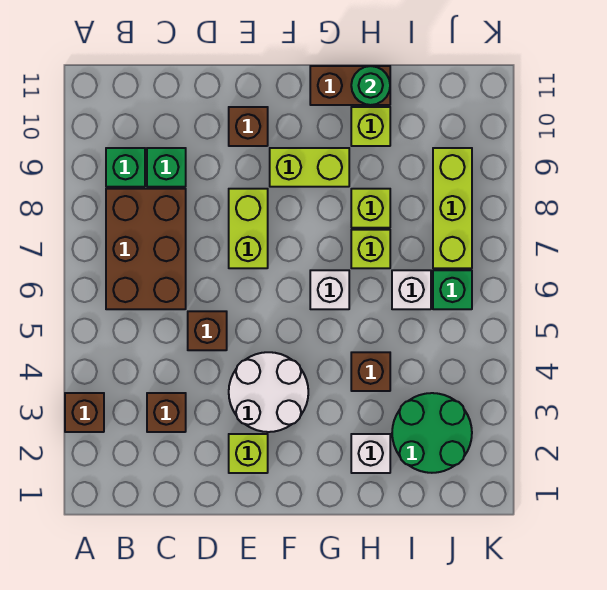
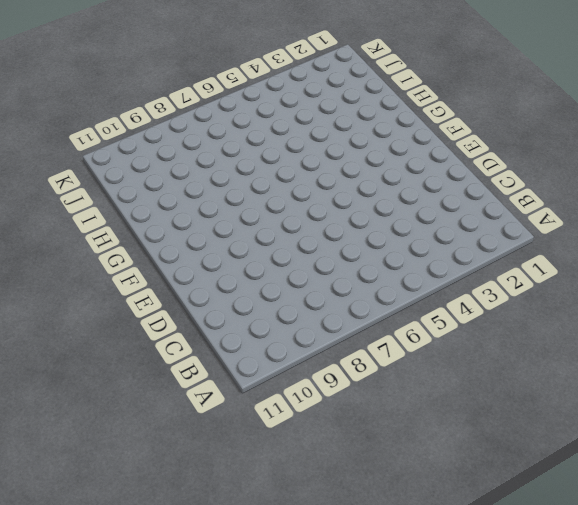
none -> brown brick A3 level 1
none -> brown brick B6:C8 level 1
none -> green brick B9 level 1

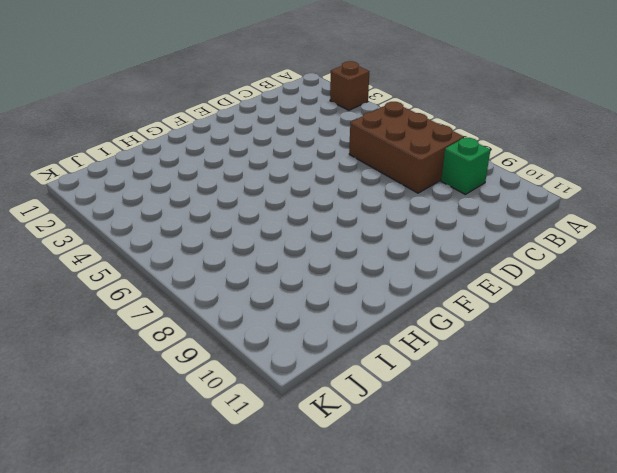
none -> brown brick C3 level 1
none -> green brick C9 level 1
none -> brown brick D5 level 1

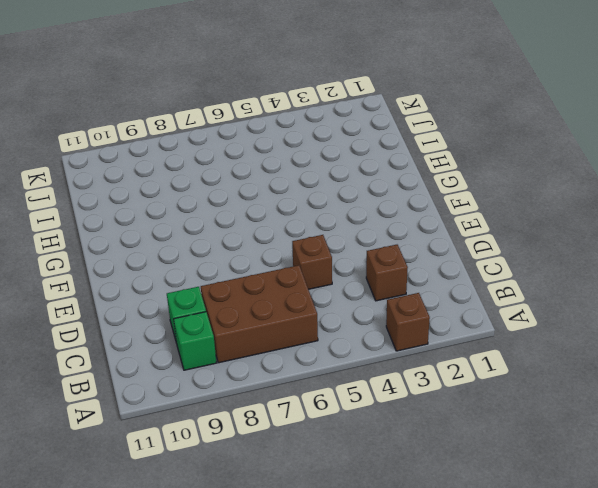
none -> lime brick E2 level 1
none -> white round brick E3:F4 level 1
none -> lime brick E7:E8 level 1

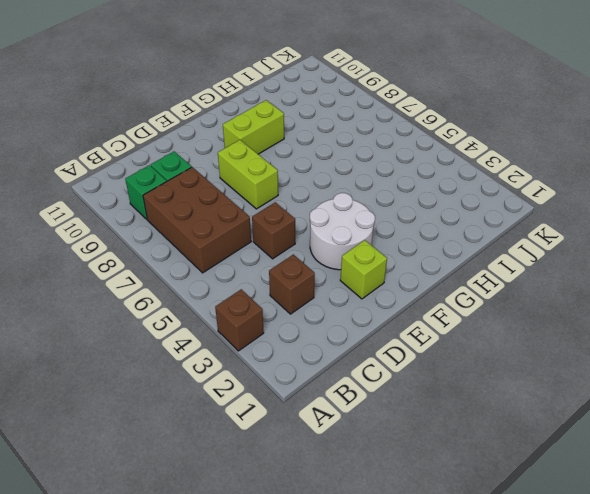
none -> brown brick E10 level 1
none -> white brick G6 level 1
none -> brown brick G11:H11 level 1

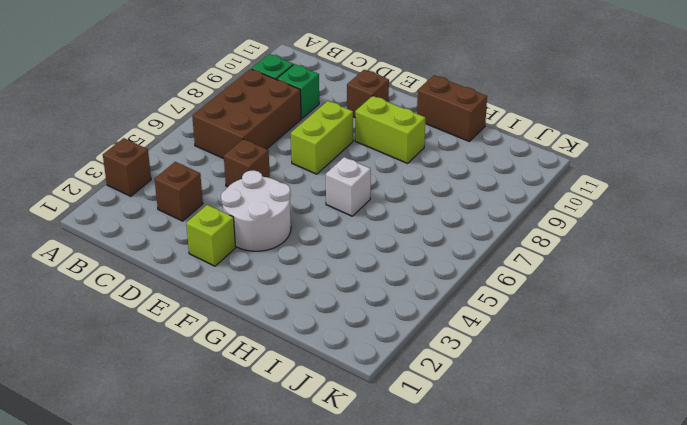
none -> white brick H2 level 1
none -> brown brick H4 level 1
none -> lime brick H7 level 1

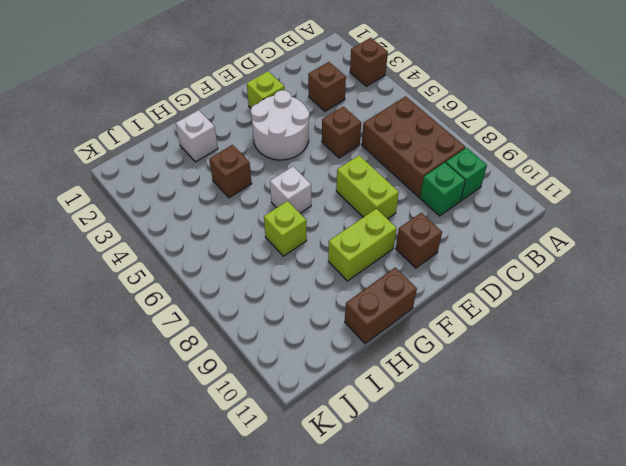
none -> lime brick H8 level 1
none -> lime brick H10 level 1
none -> green round brick I2:J3 level 1

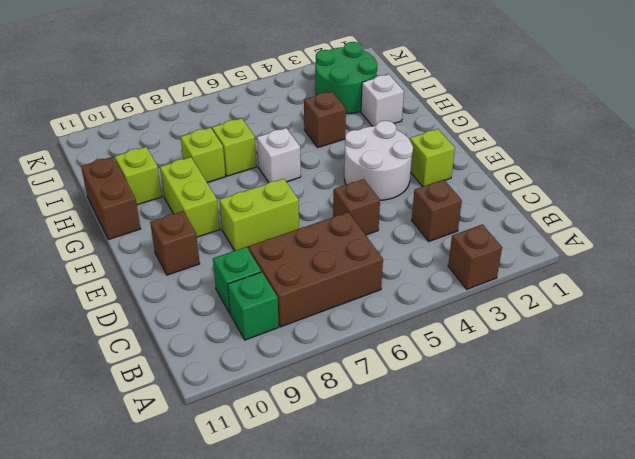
none -> white brick I6 level 1
none -> green brick J6 level 1
none -> lime brick J7:J9 level 1

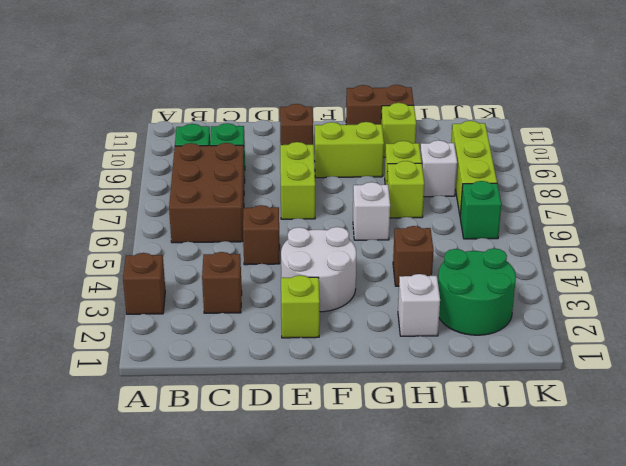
white brick I8 level 1 -> white brick I6 level 1
none -> green round brick H11 level 2

